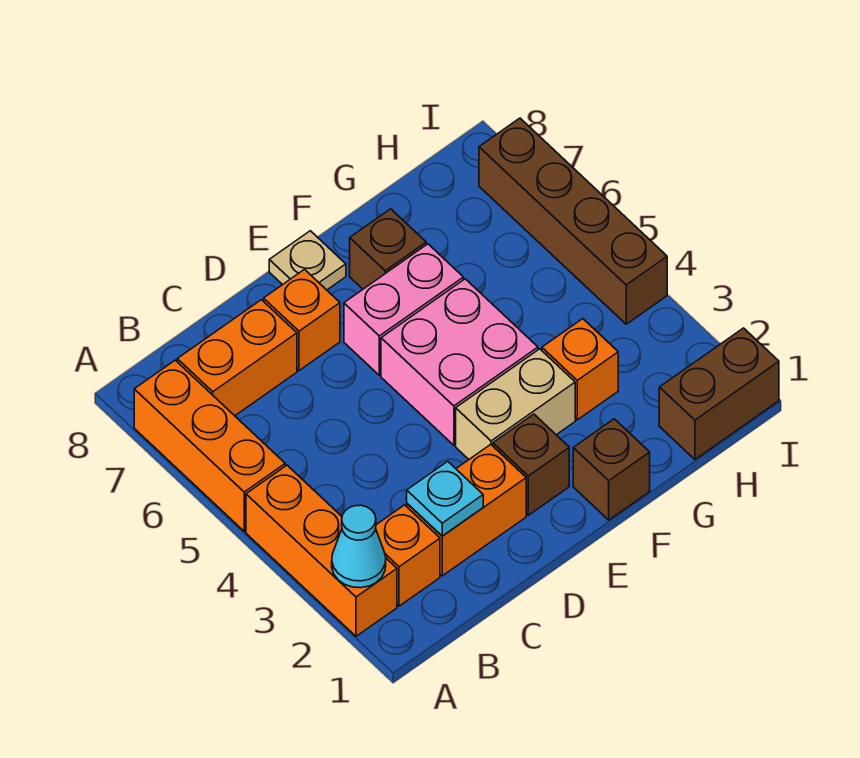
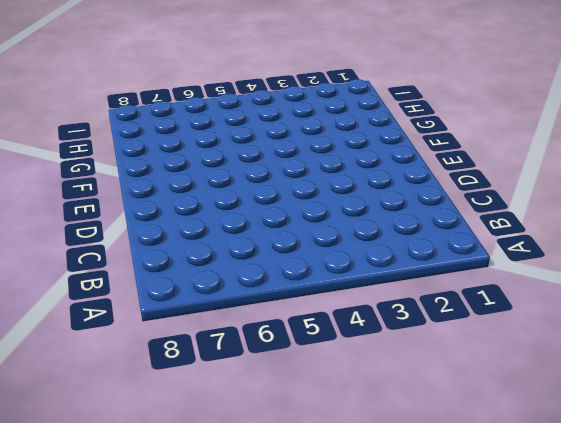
none -> orange brick A2:A4 level 1
none -> orange brick A5:A7 level 1
none -> orange brick B2 level 1

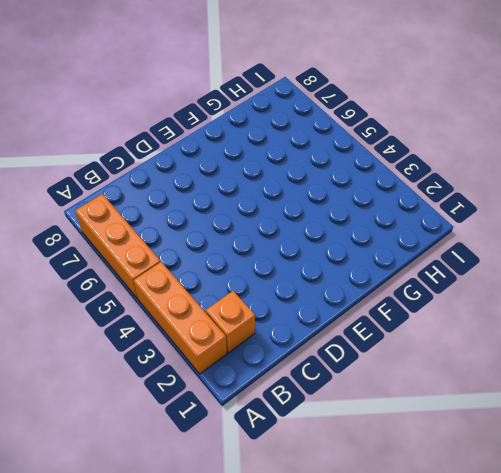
none -> orange brick B7:C7 level 1
none -> orange brick C2:D2 level 1
none -> orange brick D7 level 1

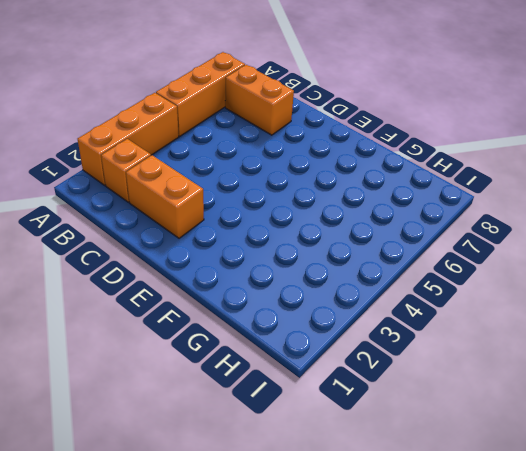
none -> orange brick D7 level 1
none -> brown brick E2 level 1
none -> tan brick E3:F3 level 1

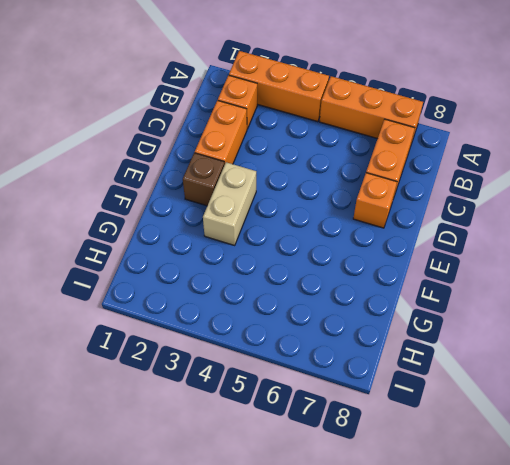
none -> pink brick E4:F5 level 1
none -> pink brick E6:F6 level 1
none -> tan plate E8 level 1

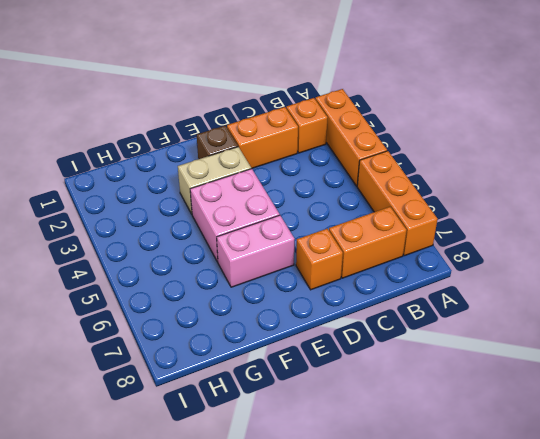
none -> tan plate E8 level 1
none -> brown brick F1 level 1
none -> brown brick F7 level 1

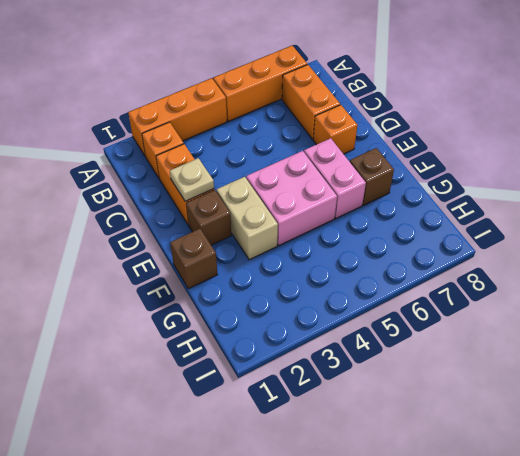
tan plate D2 level 2 -> tan plate E8 level 1
none -> orange brick G3 level 1
none -> brown brick H1:I1 level 1
none -> brown brick I4:I7 level 1

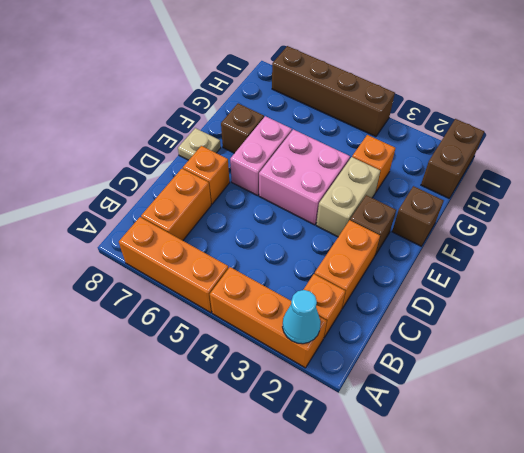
none -> cyan plate C2 level 2

